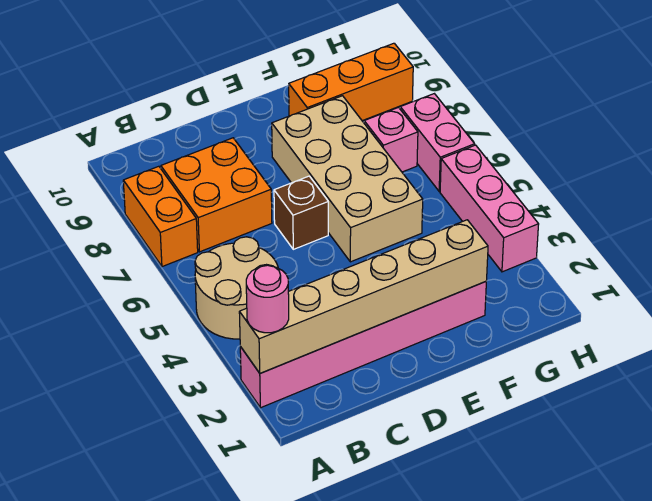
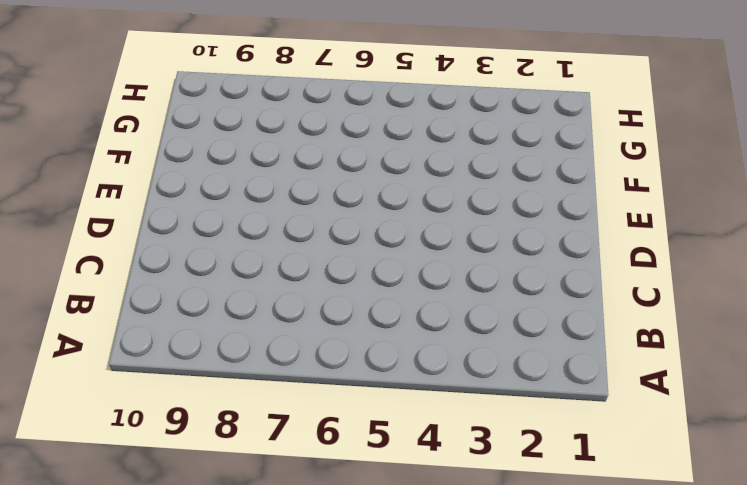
none -> pink brick A2:F2 level 1
none -> tan round brick A4:B5 level 1
none -> orange brick A7:A8 level 1

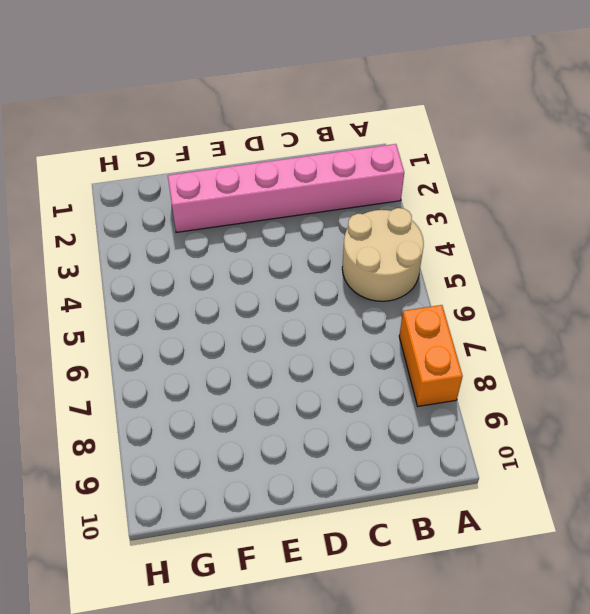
none -> orange brick B7:C8 level 1
none -> brown brick D6 level 1
none -> tan brick E5:F8 level 1

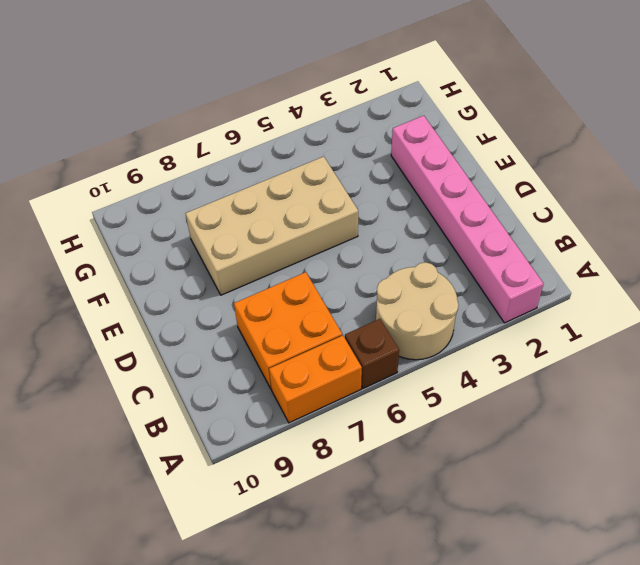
brown brick A6 level 1 -> brown brick D6 level 1
none -> orange brick F9:H9 level 1
none -> pink brick G7 level 1
none -> pink brick H3:H5 level 1

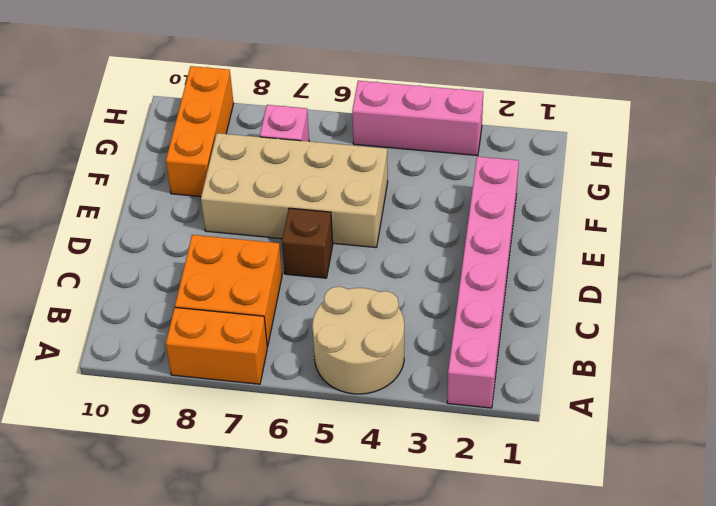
none -> pink brick H6:H7 level 1
none -> tan brick A2:F2 level 2
none -> pink round brick A2 level 3

